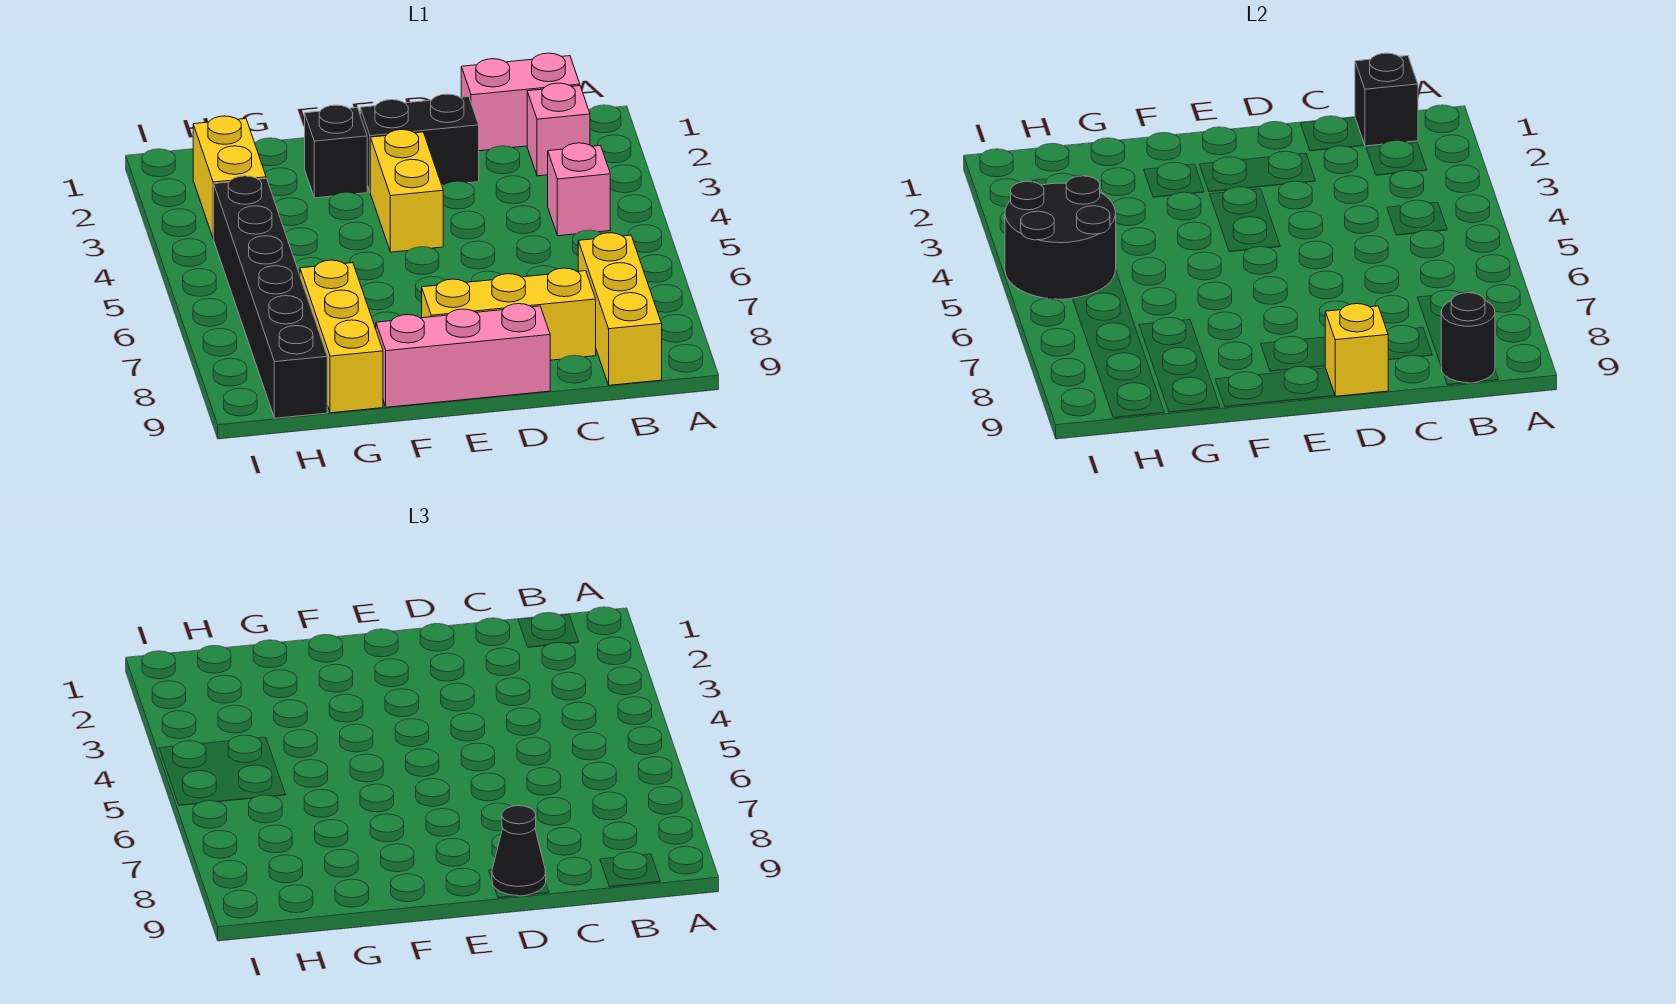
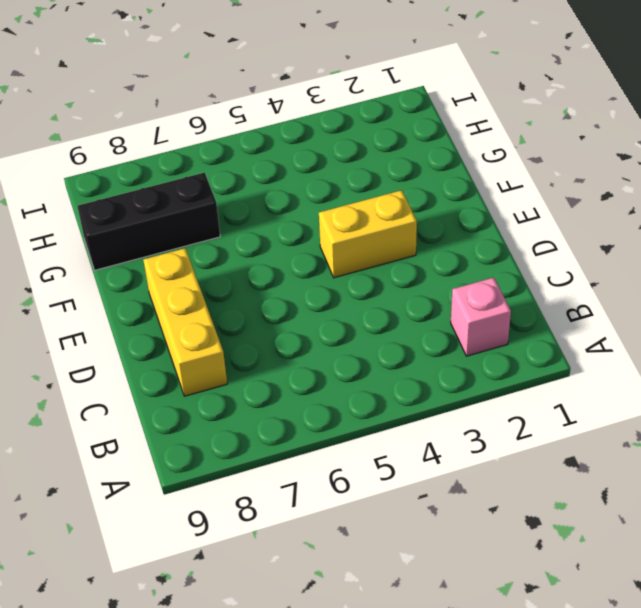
black brick G7:G9 level 1 -> yellow brick G7:G9 level 1
none -> pink brick B1:C1 level 1
none -> pink brick B4 level 1
none -> yellow brick B7:B9 level 1

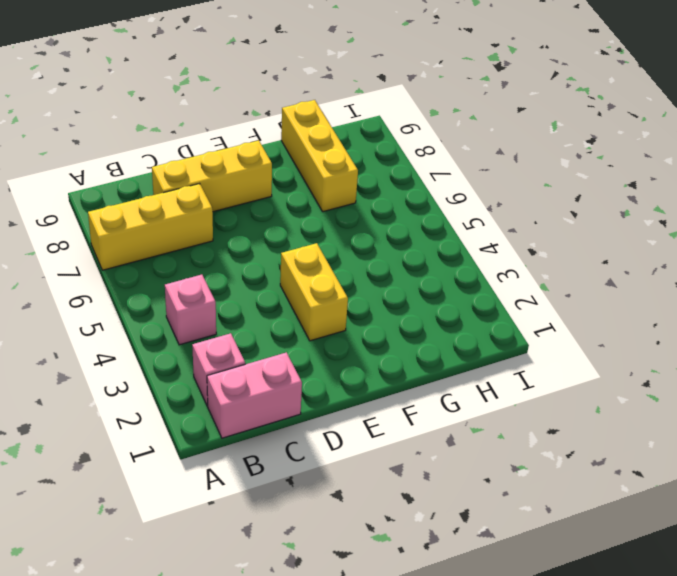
yellow brick A7:C7 level 1 -> yellow brick B7:B9 level 1
none -> black brick D2:E2 level 1
none -> pink brick D9:F9 level 1
none -> black brick F2 level 1

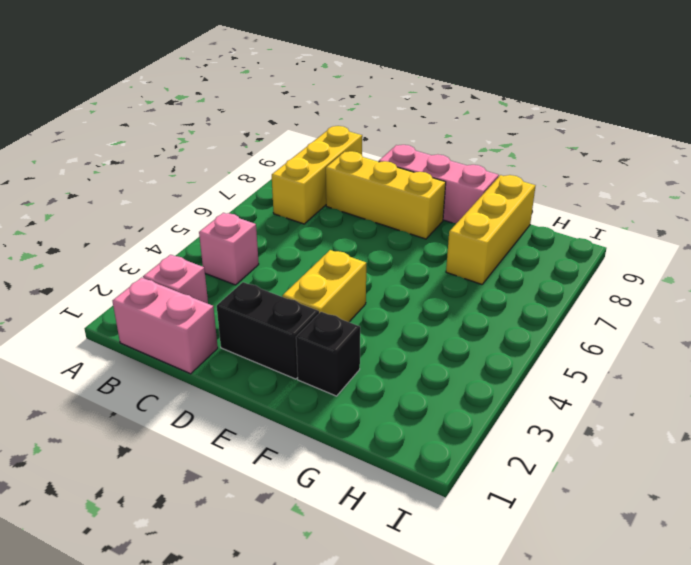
none -> yellow brick H2:H3 level 1
none -> black brick H4:H9 level 1
none -> black brick B1 level 2

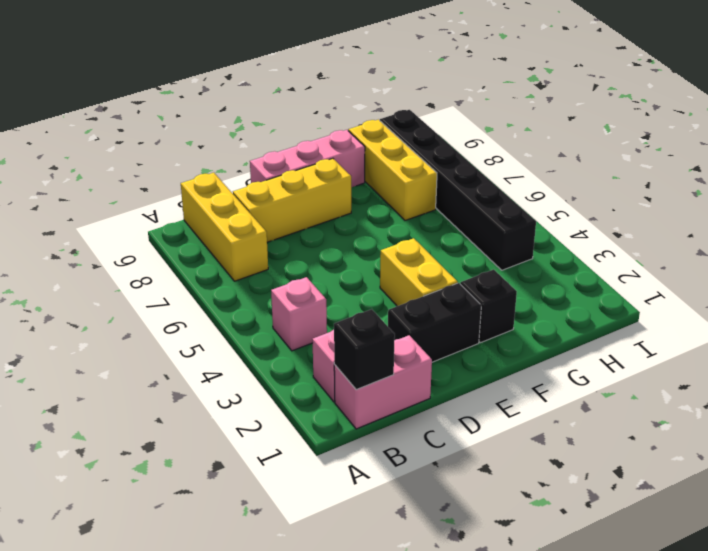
none -> yellow brick H2:H3 level 1
none -> black round brick B9 level 2
none -> yellow brick D9 level 2

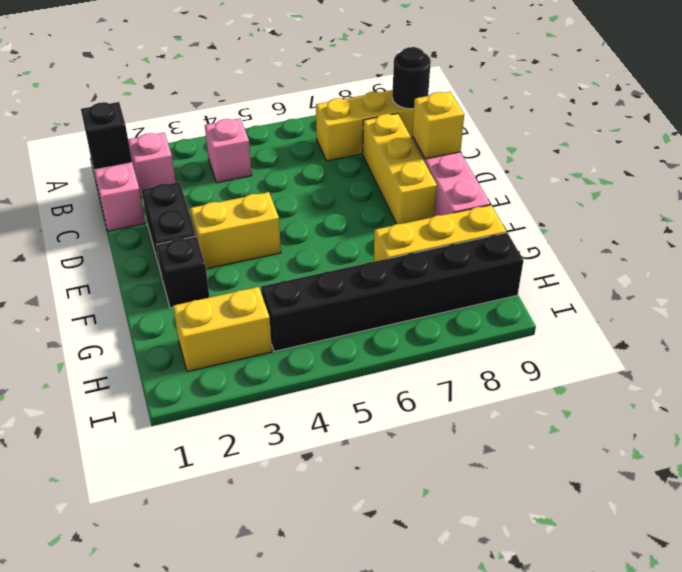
none -> black round brick H4:I5 level 2
none -> black cone D9 level 3

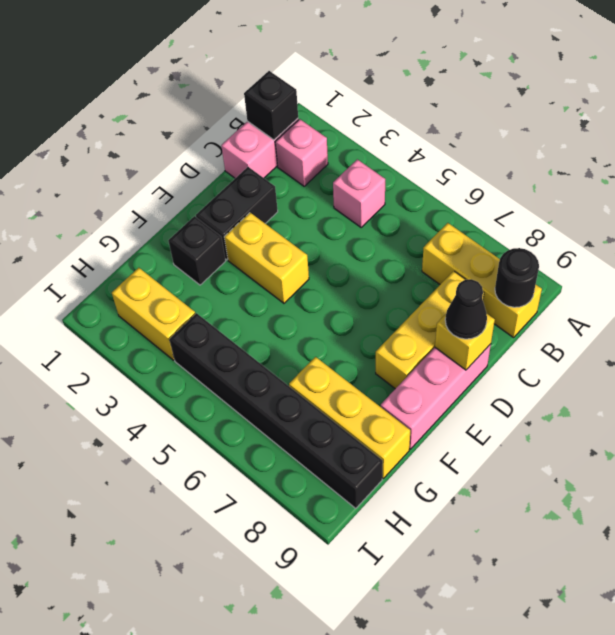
none -> black round brick H4:I5 level 2

